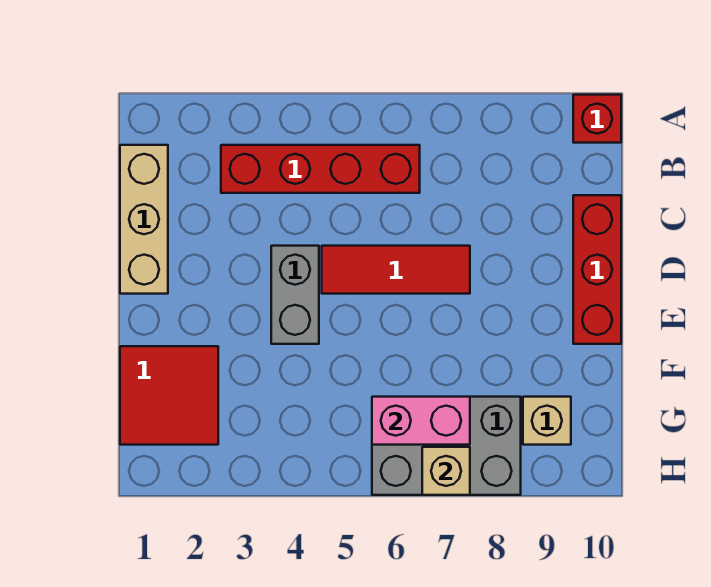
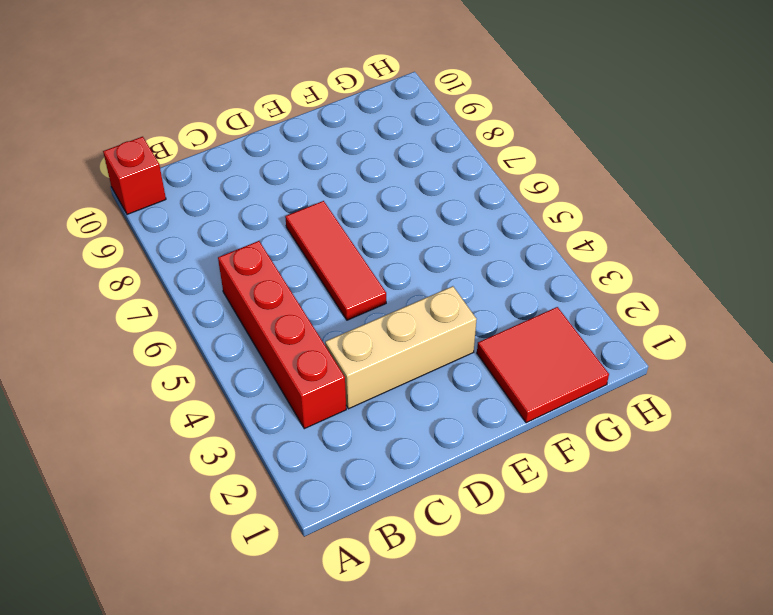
tan brick C3:E3 level 1 -> tan brick B1:D1 level 1
none -> red brick C10:E10 level 1
none -> grey brick D4:E4 level 1

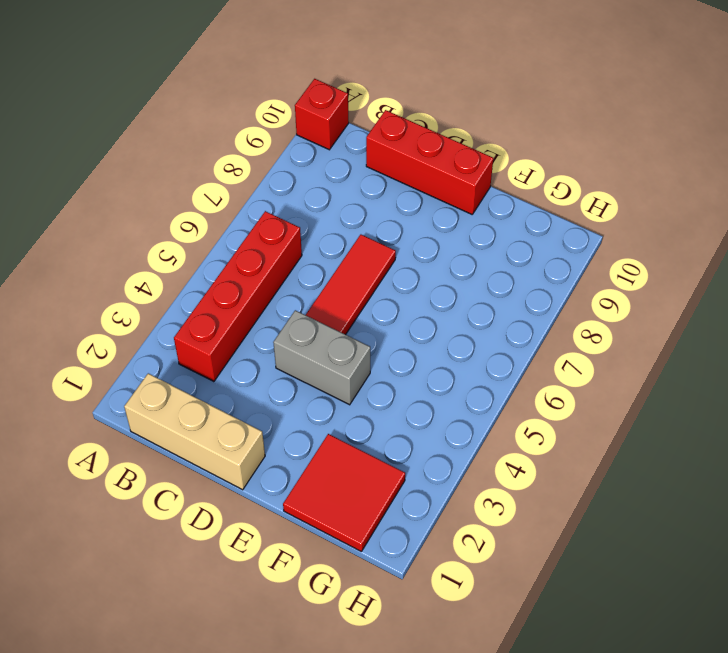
none -> grey brick G6:H8 level 1
none -> tan brick G9 level 1

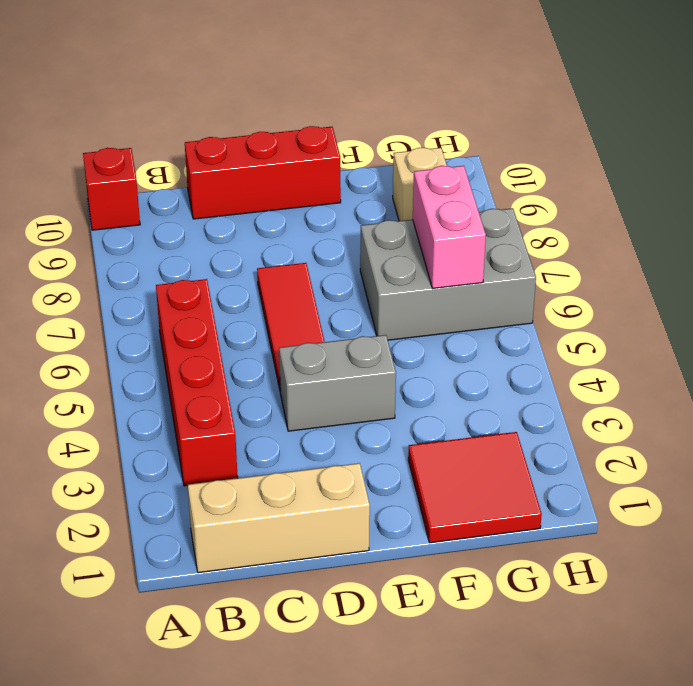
grey brick F6:H7 level 1 -> grey brick G6:H8 level 1
none -> tan brick H7 level 2

